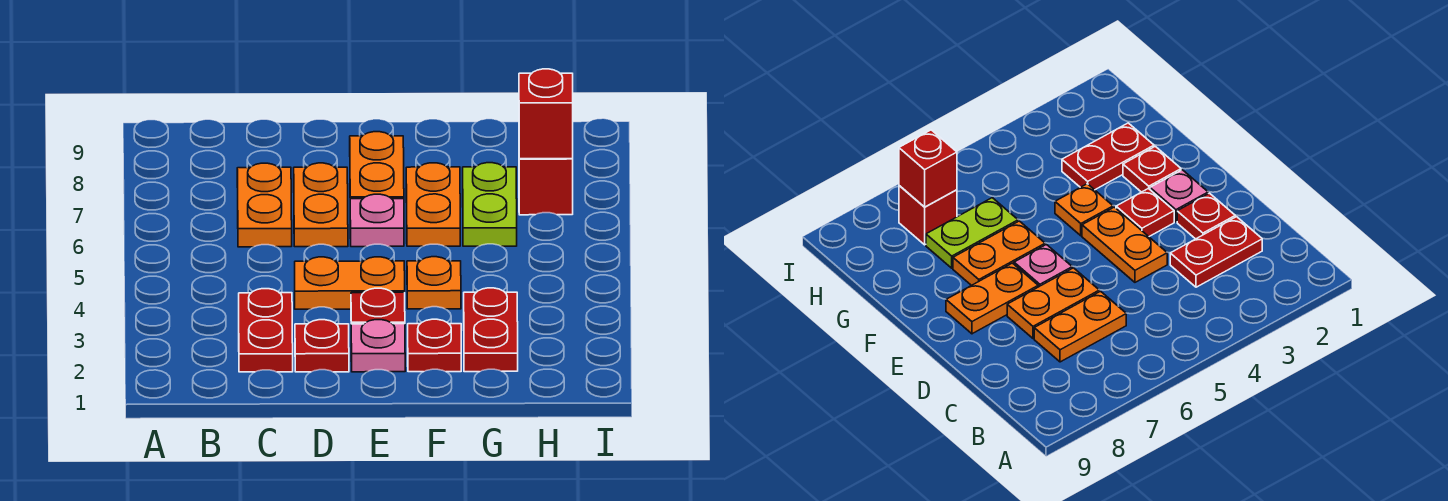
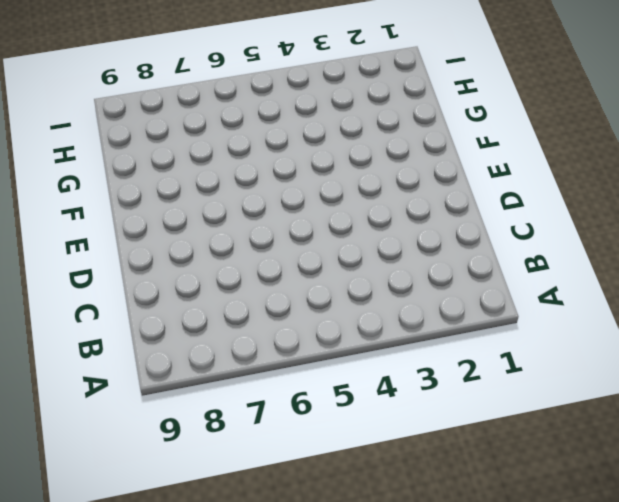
none -> red plate C2:C3 level 1
none -> orange plate C6:C7 level 1
none -> red plate D2 level 1

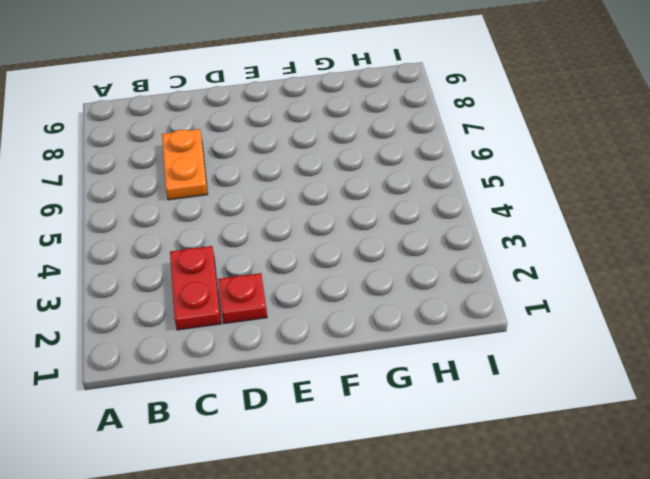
none -> orange plate D4:E4 level 1
none -> orange plate D6:D7 level 1
none -> pink plate E2 level 1

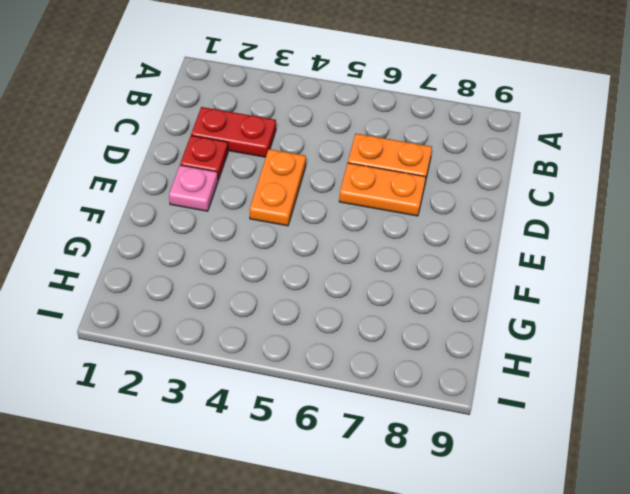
none -> red plate E3 level 1
none -> pink plate E6 level 1
none -> orange plate E7:E8 level 1

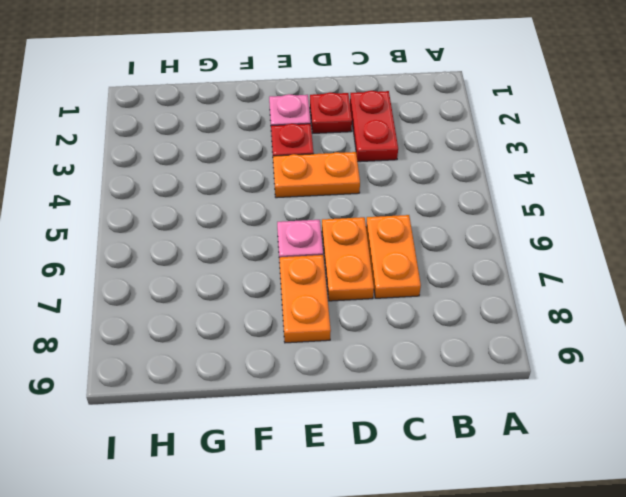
none -> red plate F2 level 1
none -> orange plate F4 level 1
none -> orange plate F6:F7 level 1

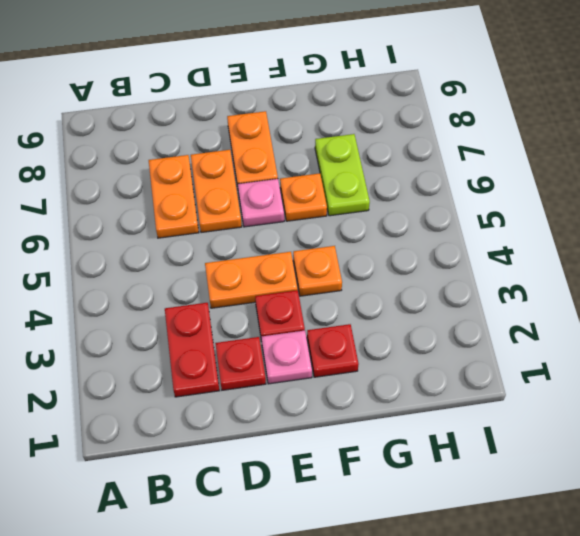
orange plate F6 level 1 -> orange plate F6:F7 level 1
none -> red plate G2:G3 level 1
none -> red brick H7 level 1
none -> red brick H7 level 2

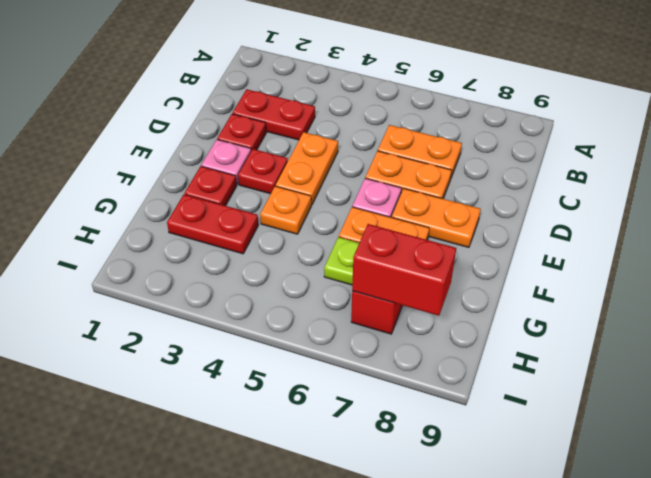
red brick H7:H8 level 2 -> red brick H7 level 2

